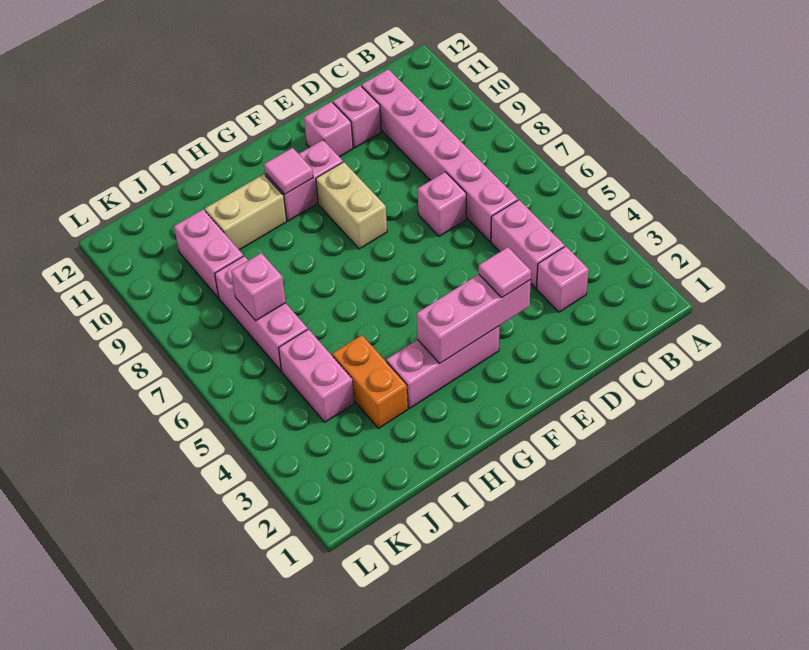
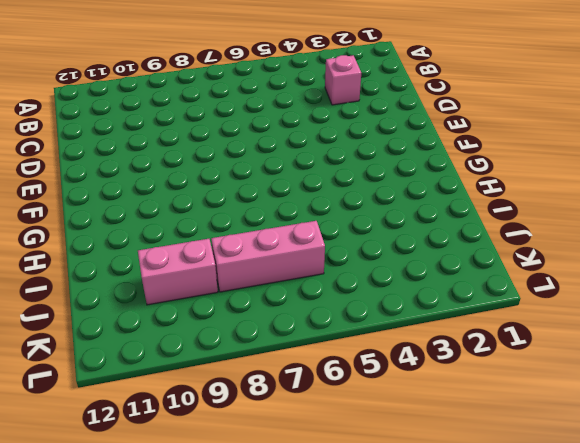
none -> pink brick C4:C5 level 1
none -> pink brick C6:C11 level 1
none -> pink brick D7 level 1

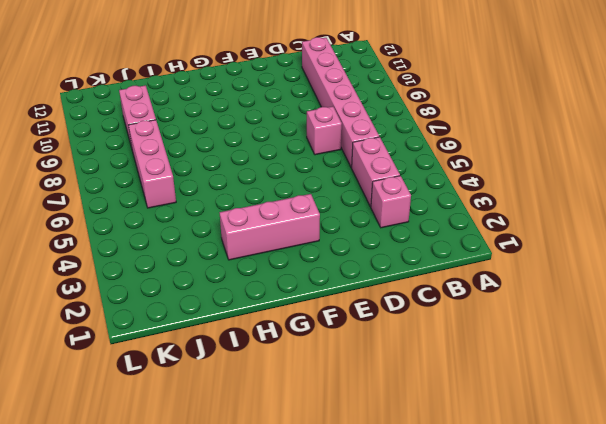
none -> pink brick D11 level 1
none -> pink brick E11 level 1
none -> tan brick F8:F9 level 1

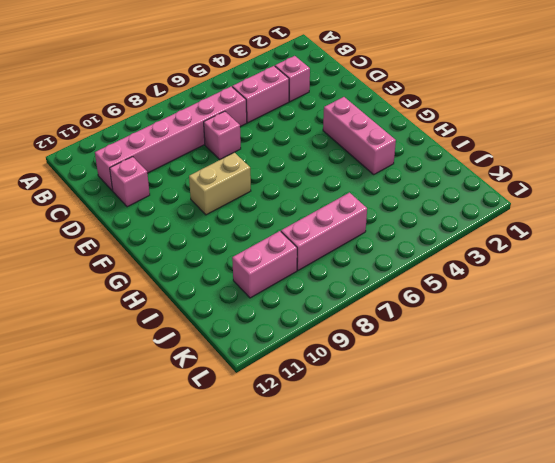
none -> pink brick E11 level 1
none -> pink brick F10:G10 level 1
none -> tan brick H10:I10 level 1

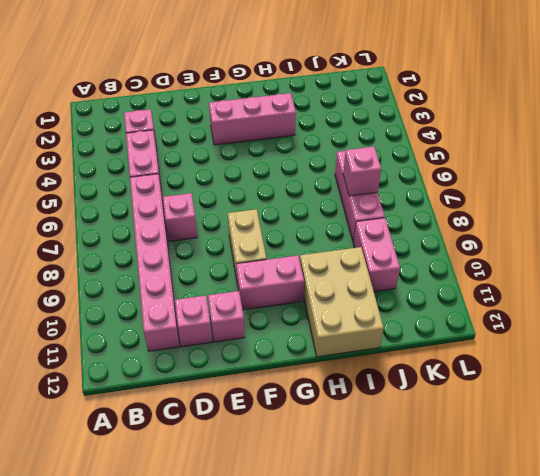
tan brick H10:I12 level 1 -> tan brick H10:I10 level 1
none -> orange brick I3:I4 level 1
none -> pink brick J4:J5 level 1
none -> pink brick E3:G3 level 2

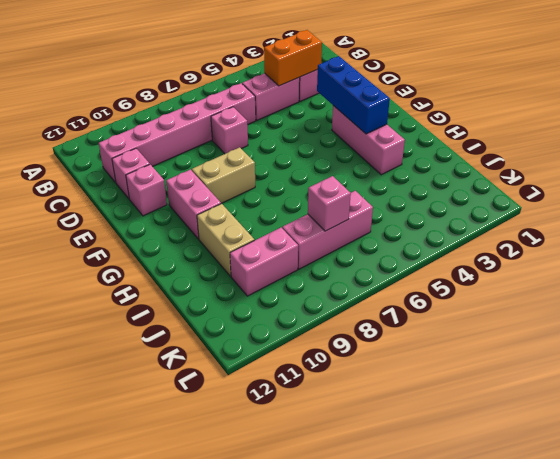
orange brick C3:C4 level 2 -> orange brick I3:I4 level 1
blue brick E3:G3 level 2 -> pink brick E3:G3 level 2
none -> pink brick J4:J5 level 1
none -> pink tile G10 level 2
none -> pink tile E3 level 3

